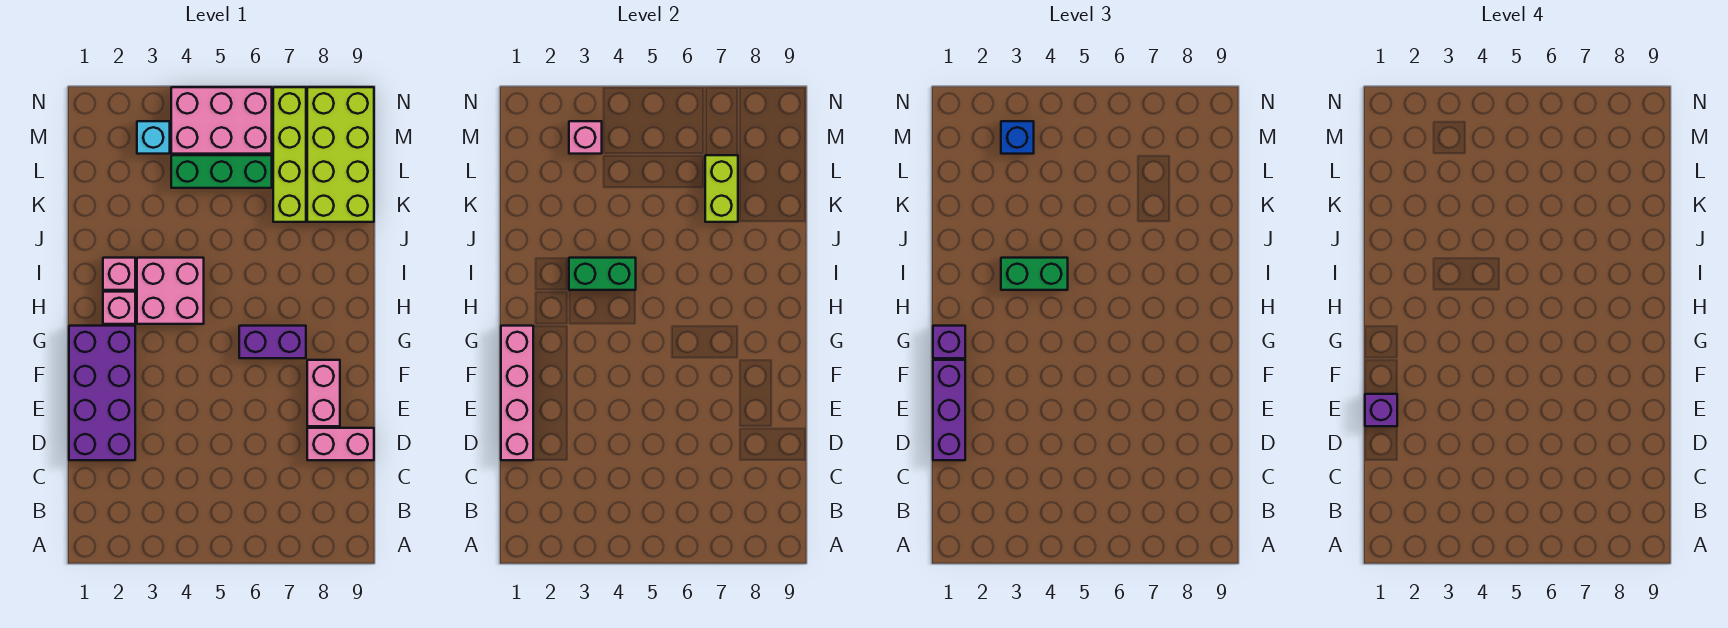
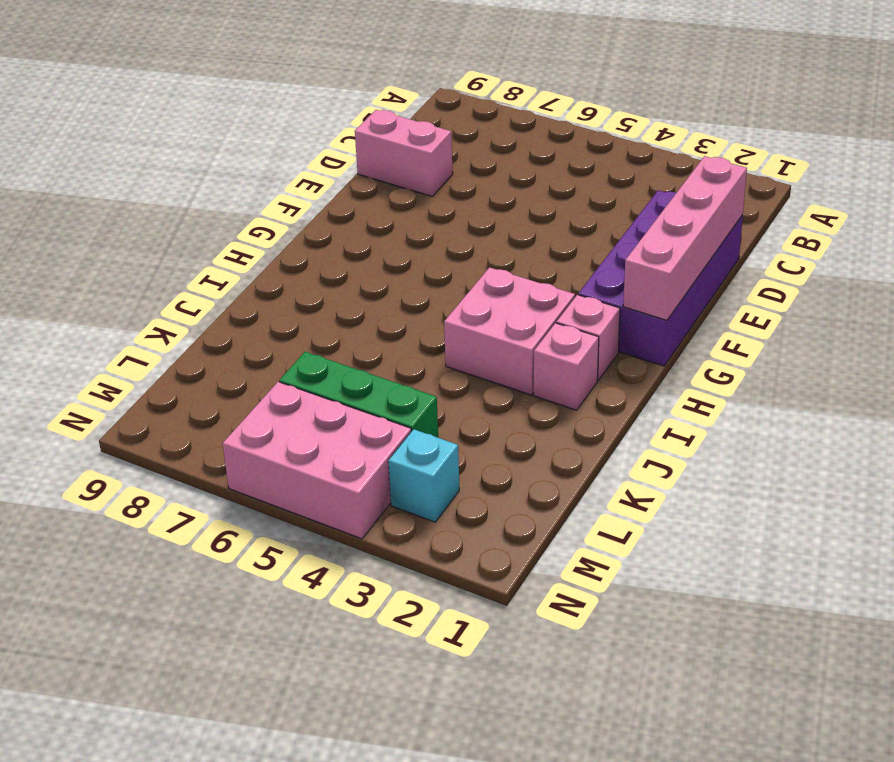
none -> pink brick E8:F8 level 1
none -> purple brick G6:G7 level 1
none -> lime brick K7:N7 level 1

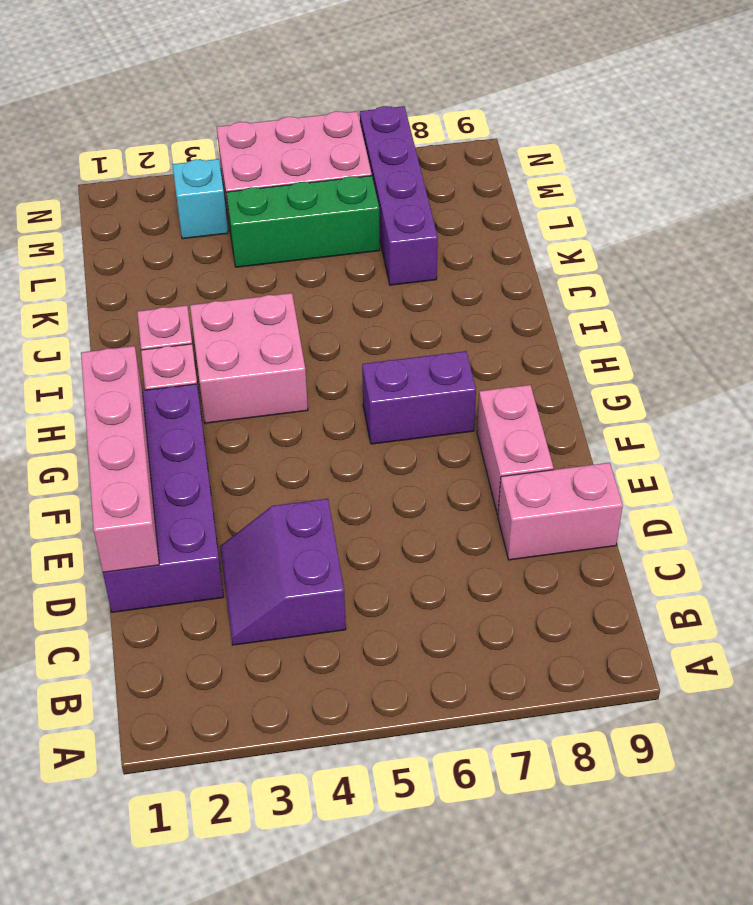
purple slope C3:D4 level 1 top 4 -> none
purple brick K7:N7 level 1 -> lime brick K7:N7 level 1
none -> lime brick K8:N9 level 1
none -> green brick I3:I4 level 2
none -> lime brick K7:L7 level 2

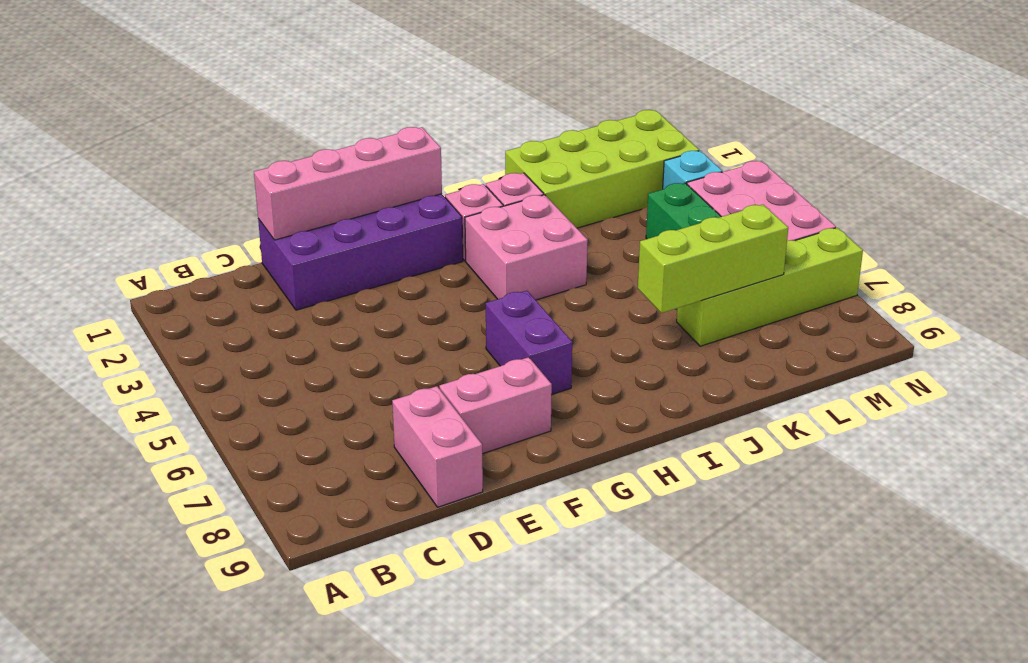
lime brick J1:M2 level 1 -> lime brick K8:N9 level 1
lime brick J7:L7 level 2 -> lime brick K7:L7 level 2
none -> green brick I3:I4 level 2
none -> pink brick M3 level 2
none -> purple brick D1:F1 level 3

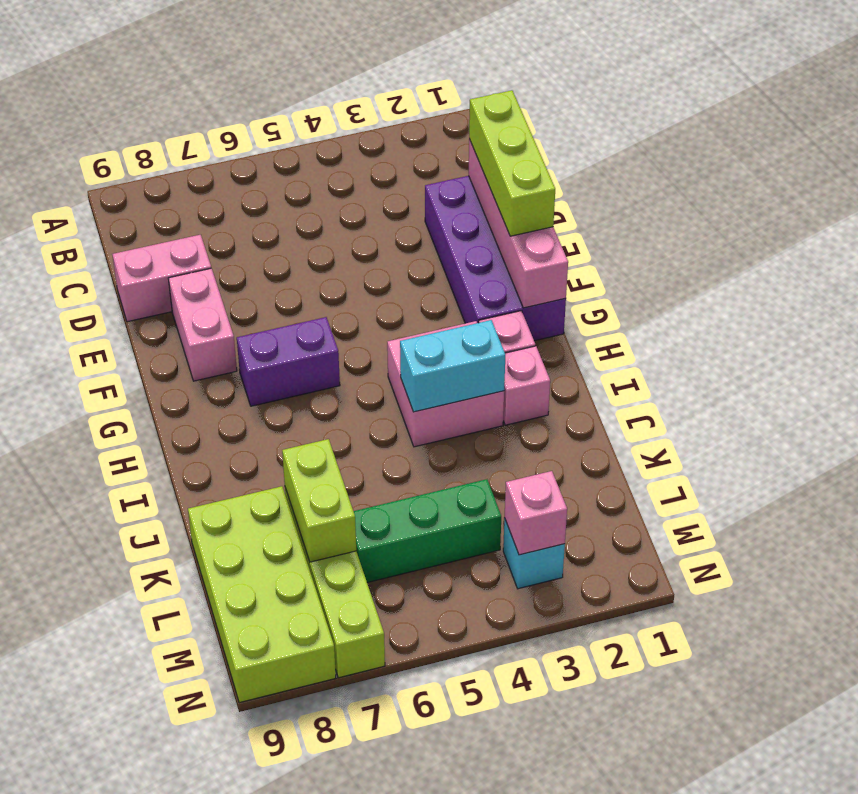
lime brick D1:F1 level 3 -> purple brick D1:F1 level 3
cyan brick I3:I4 level 2 -> green brick I3:I4 level 2
none -> pink brick M4:N6 level 1
none -> purple brick G1 level 3
none -> green brick I3:I4 level 3

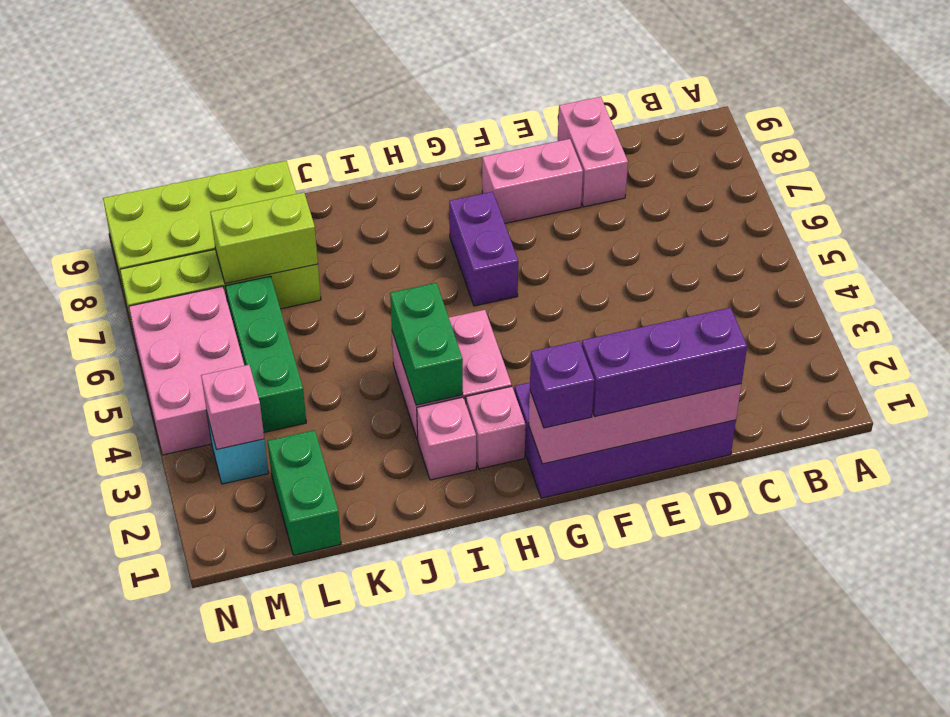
green brick L1:L2 level 1 -> green brick I3:I4 level 3
none -> blue brick M3 level 3
none -> purple brick E1 level 4

